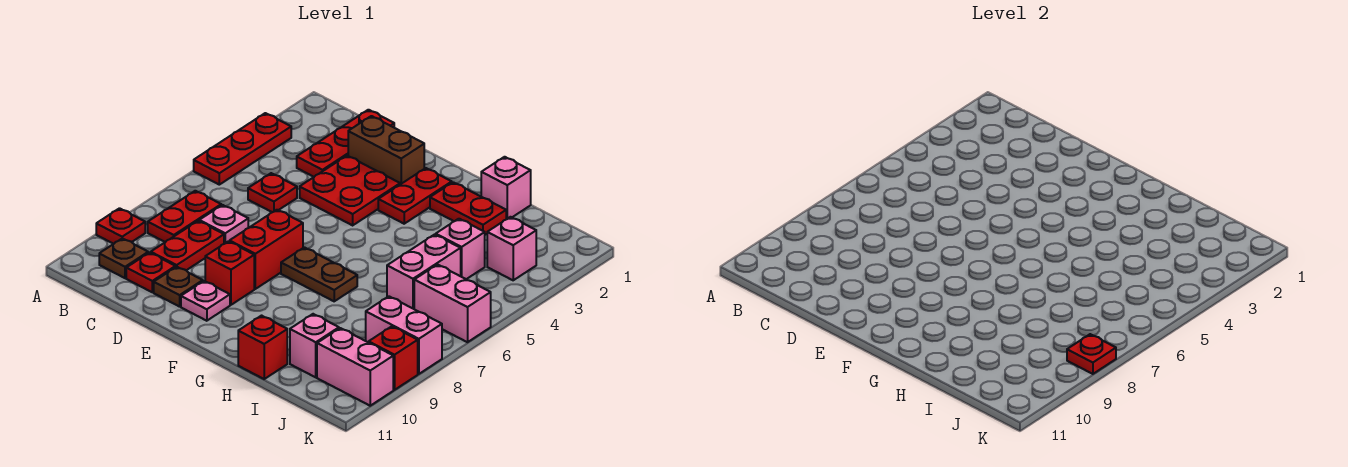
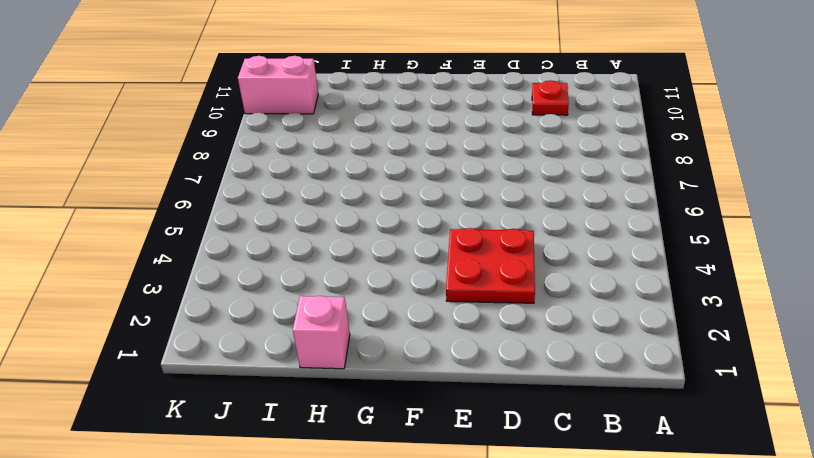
none -> red plate A3:A5 level 1
none -> red plate A9 level 1
none -> red plate B7:B8 level 1

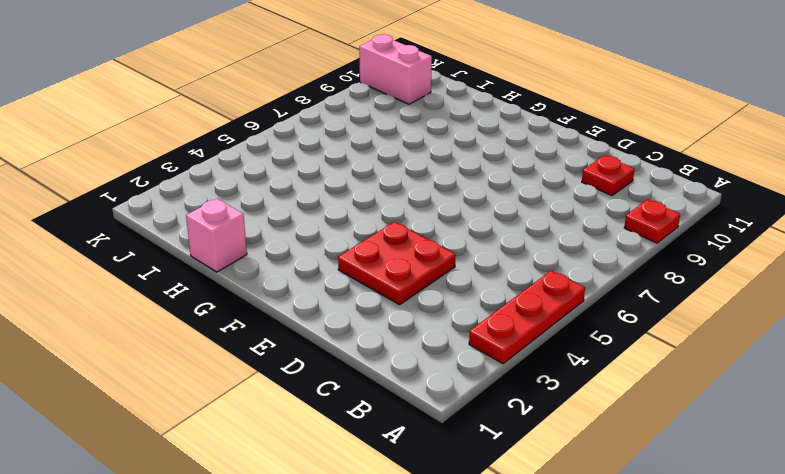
none -> red plate B7:B8 level 1
none -> brown plate B10 level 1
none -> red plate C1:C3 level 1

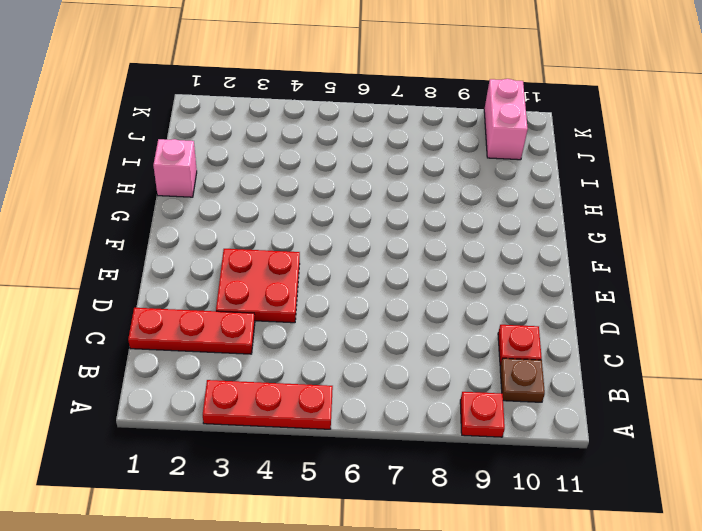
none -> red plate B7:B8 level 1
none -> red plate C5 level 1
none -> pink plate C7 level 1

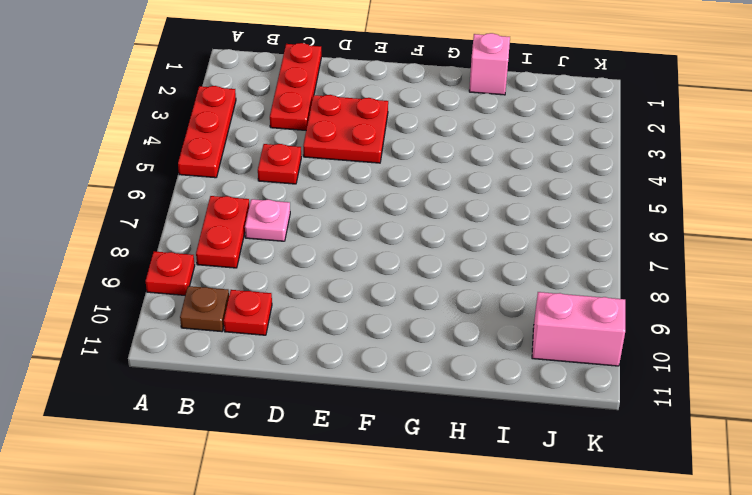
none -> red plate C8:C9 level 1
none -> brown brick D2:E2 level 1
none -> brown plate D10 level 1

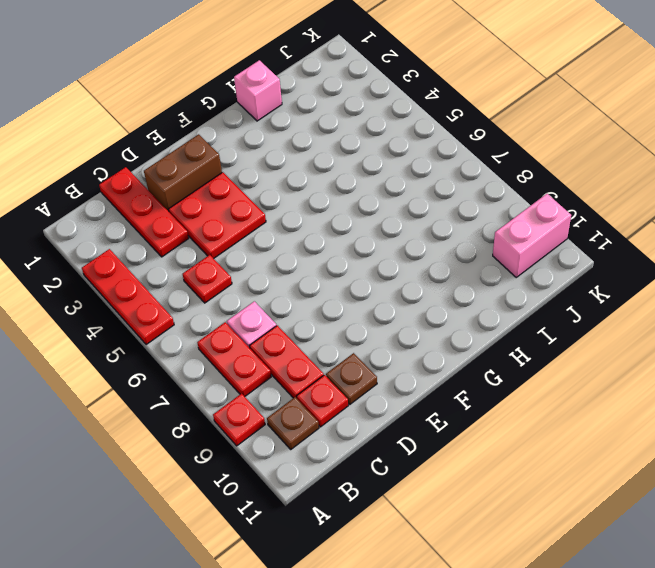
none -> red brick E7:E8 level 1
none -> red brick E9 level 1
none -> pink plate E10 level 1

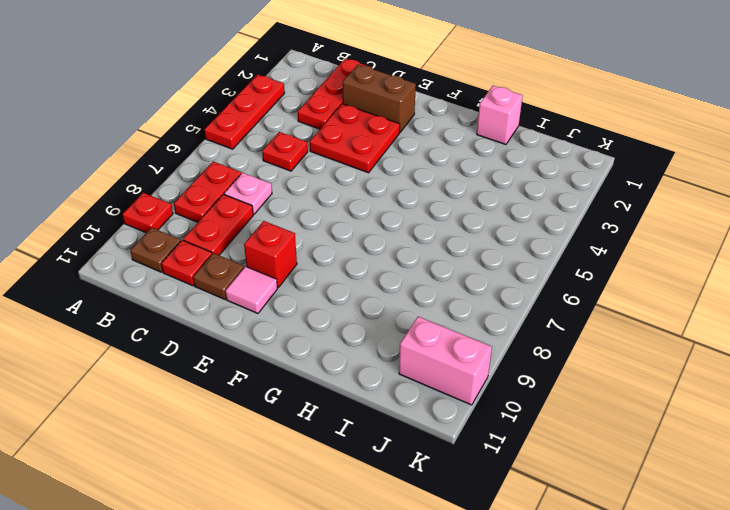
pink tile E10 level 1 -> pink plate E10 level 1
none -> red brick E7:E8 level 1
none -> red plate F2:F3 level 1
none -> brown plate F7:G7 level 1

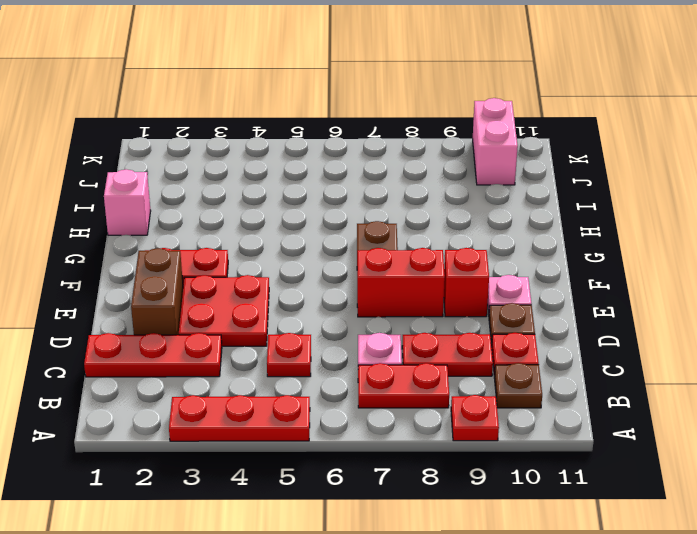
none -> red plate G2:H2 level 1
none -> red brick H11 level 1
none -> pink brick I4 level 1

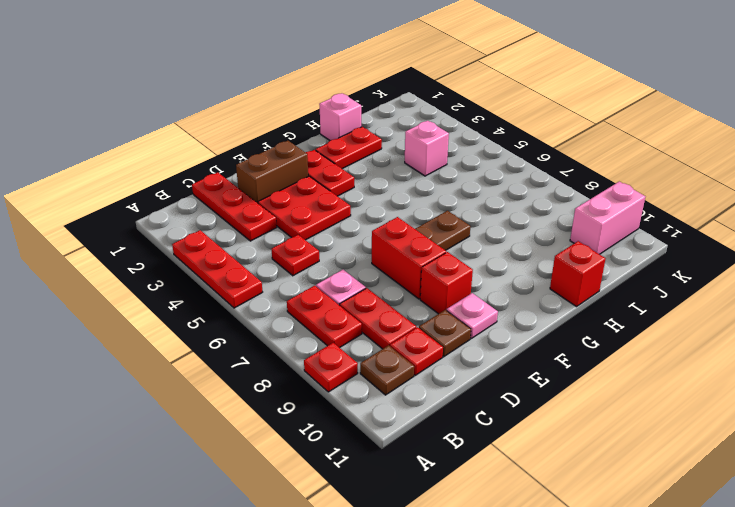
none -> pink brick I5:I6 level 1
none -> pink brick I10 level 1
none -> pink brick J3 level 1

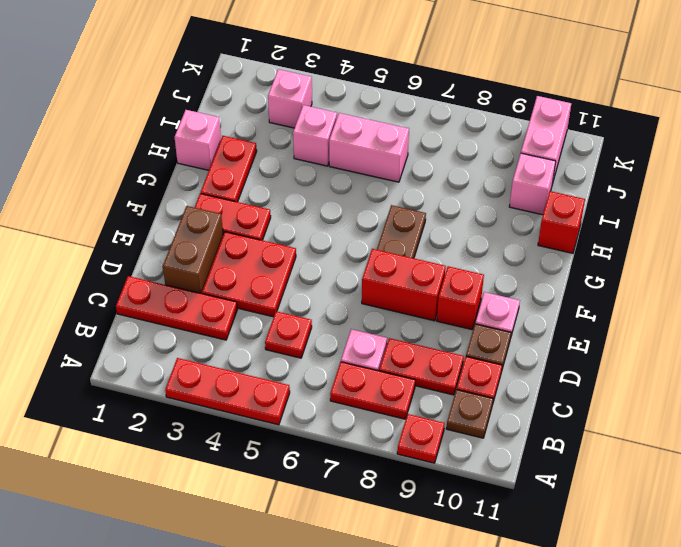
none -> pink brick J6:K6 level 1
none -> pink brick J8:K8 level 1
none -> red brick K9 level 1

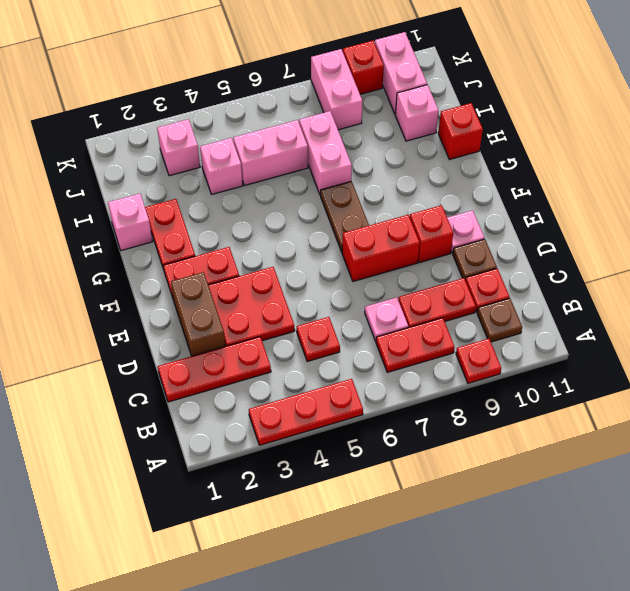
pink brick H7:I7 level 1 -> pink brick J6:K6 level 1
none -> red plate K8 level 2

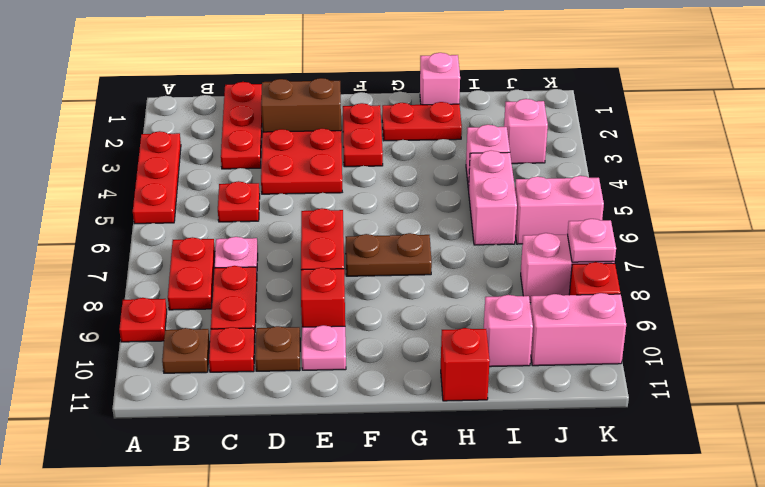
pink plate K8 level 2 -> red plate K8 level 2

